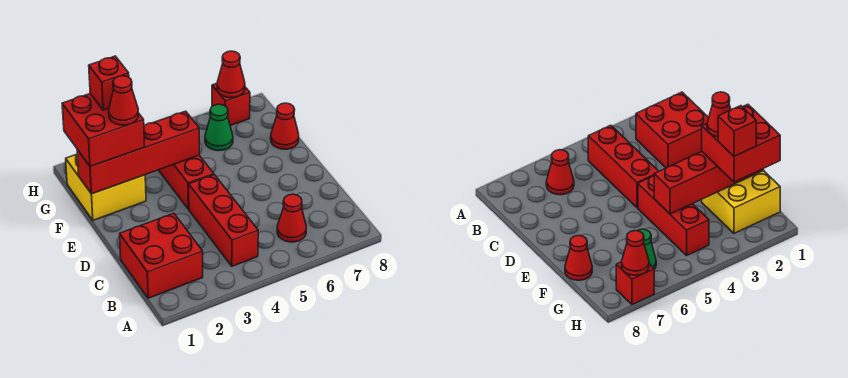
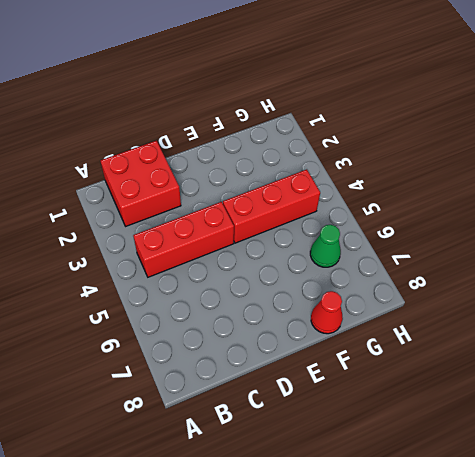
none -> red cone B6 level 1
none -> yellow brick F1:G2 level 1
none -> red brick H7 level 1

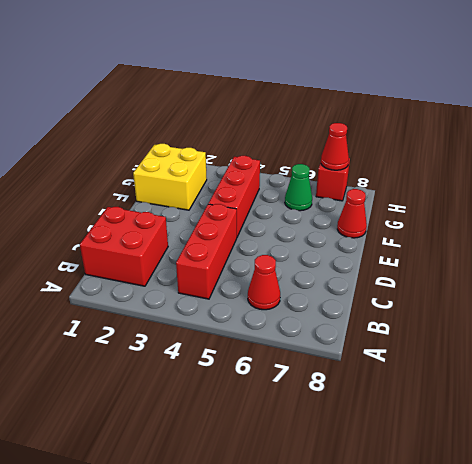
none -> red brick F1:F4 level 2
none -> red brick F1:G2 level 3
none -> red cone F2 level 4

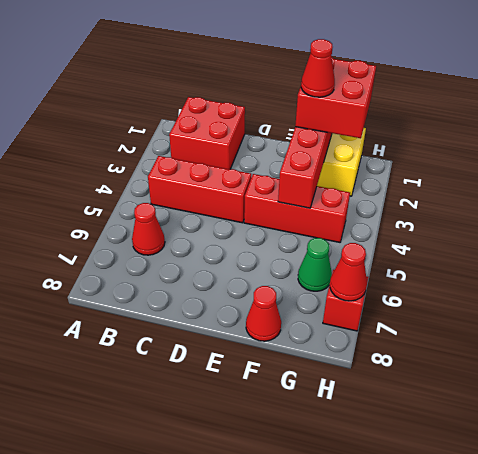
none -> red brick G2 level 4

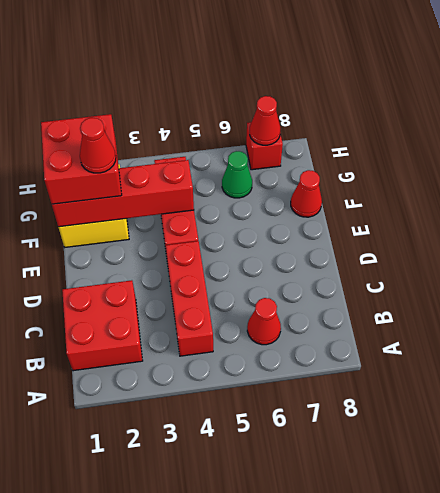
none -> red brick G2 level 4

